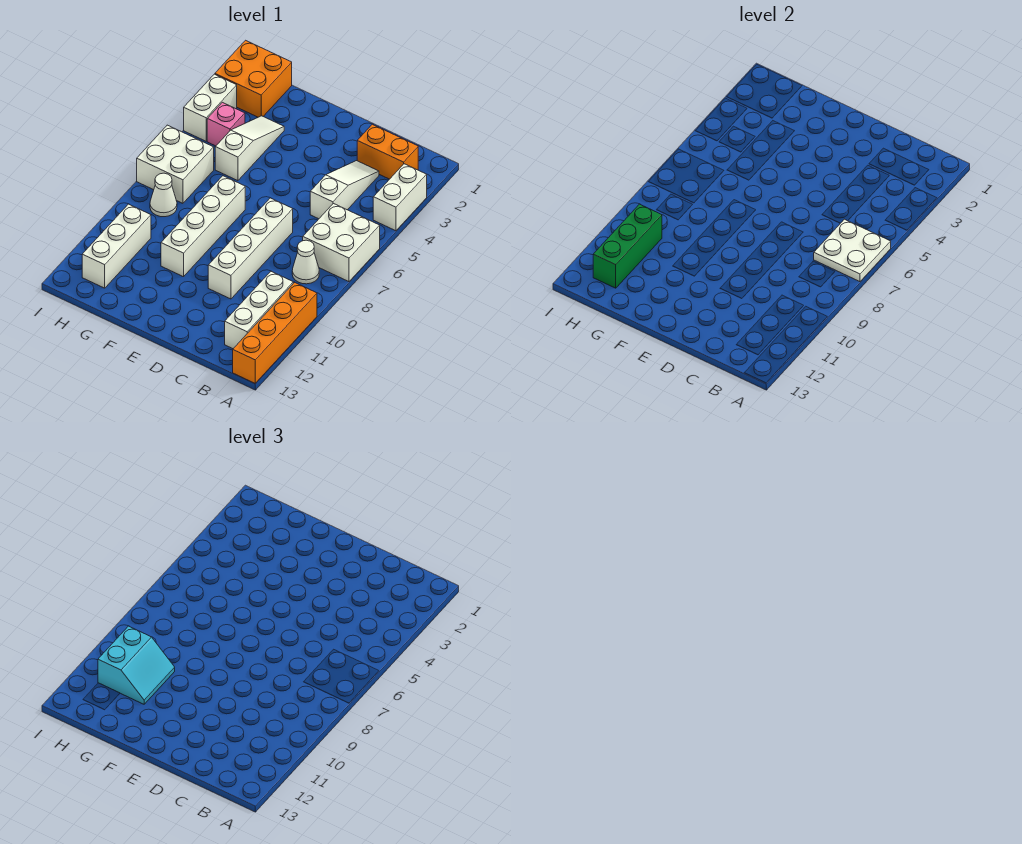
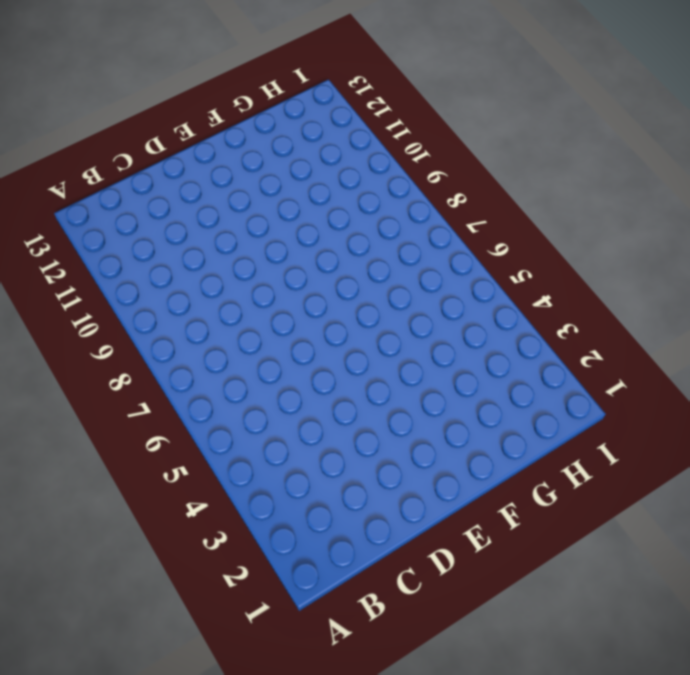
none -> white brick A3:A4 level 1
none -> white brick A6:B7 level 1
none -> orange brick A10:A13 level 1

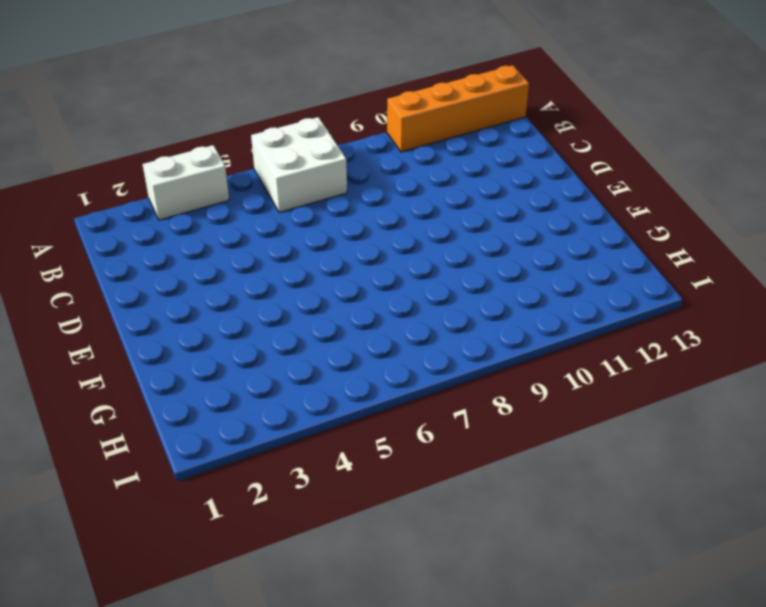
none -> orange brick B2:C2 level 1
none -> white cone B8 level 1
none -> white brick B10:B12 level 1

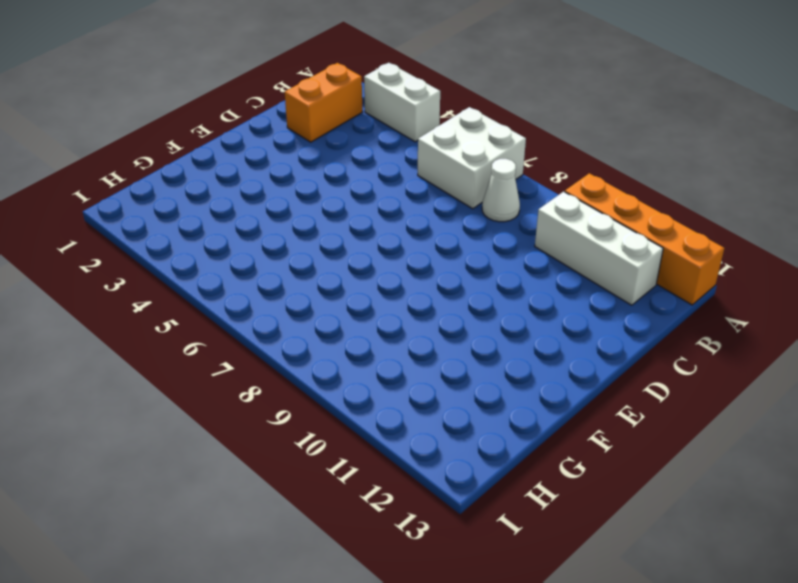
none -> white slope C3:C5 level 1 top 5
none -> white brick D7:D10 level 1
none -> white brick F7:F10 level 1

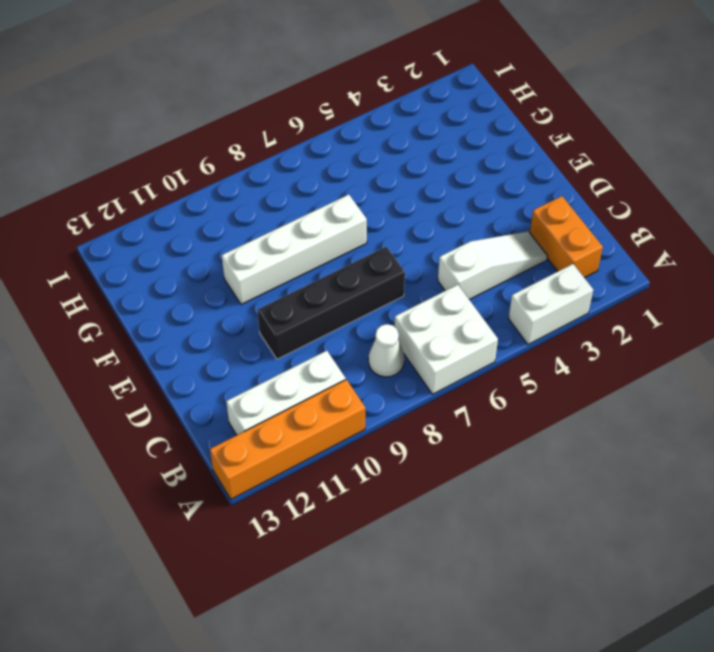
black brick D7:D10 level 1 -> white brick D7:D10 level 1
none -> white slope G3:G5 level 1 top 5
none -> orange brick H1:I2 level 1
none -> pink brick H4 level 1

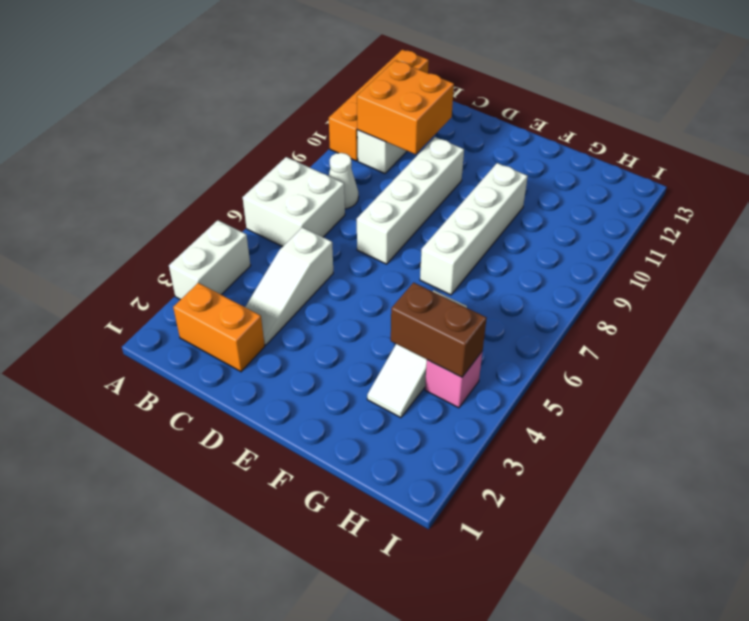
orange brick B10:C11 level 2 -> orange brick H1:I2 level 1
brown brick G4:H4 level 2 -> none
none -> white brick H6:I7 level 1
none -> white cone H8 level 1
none -> white brick H10:H12 level 1

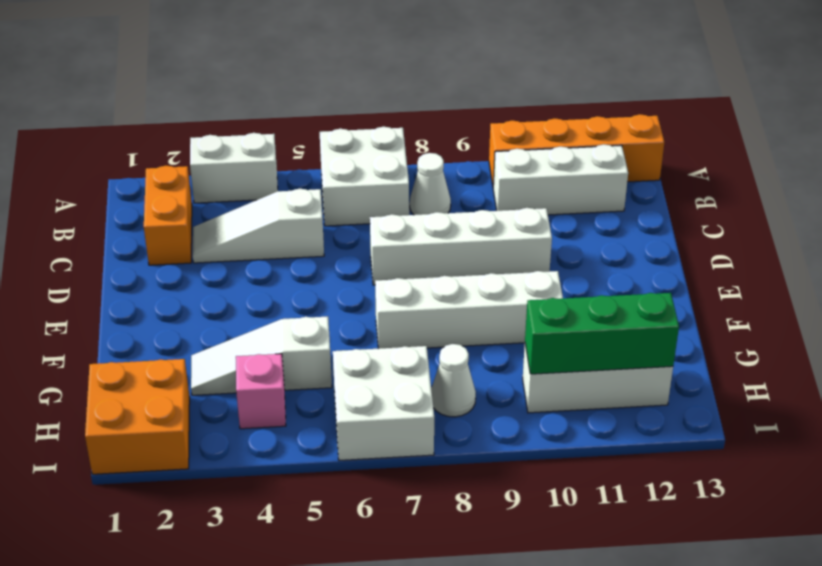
none -> white brick I3:I4 level 1
none -> white plate A6:B7 level 2
none -> cyan slope G10:H11 level 3 top H

